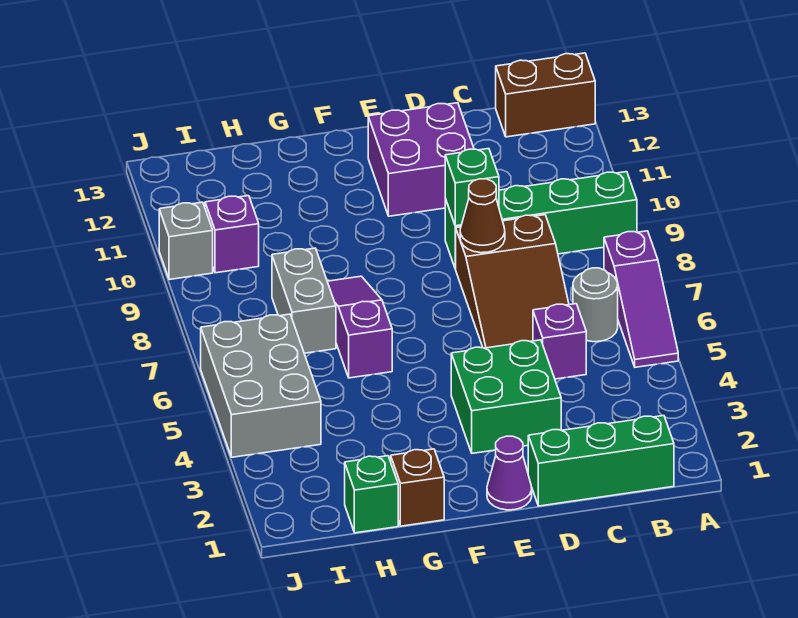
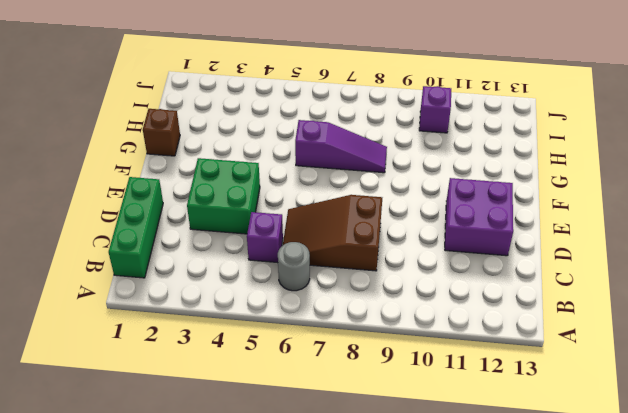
none -> purple slope A5:A7 level 1 top 7
none -> green brick A9:D9 level 1
none -> brown brick A13:B13 level 1

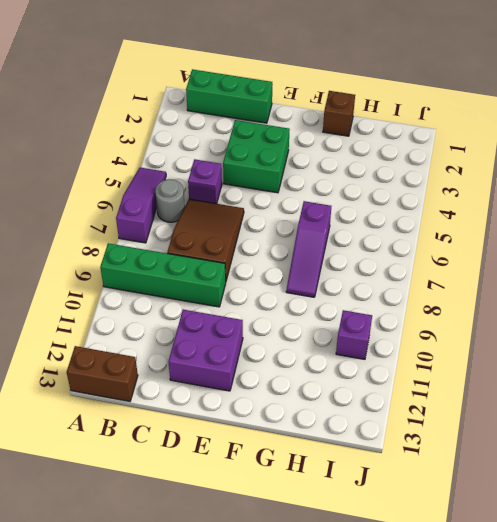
none -> purple cone E1 level 1
none -> green brick H1 level 1
none -> grey brick H7:H8 level 1

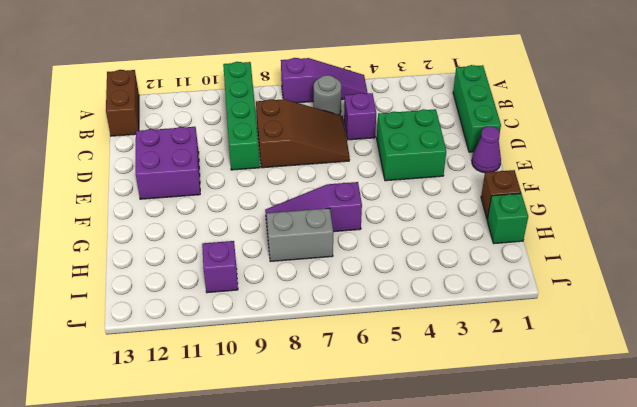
none -> grey brick I4:J6 level 1
none -> grey brick J10 level 1
none -> brown cone D8 level 2

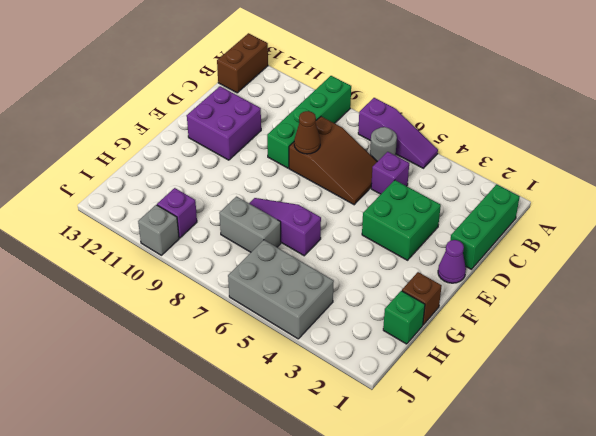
none -> green brick D9 level 2

